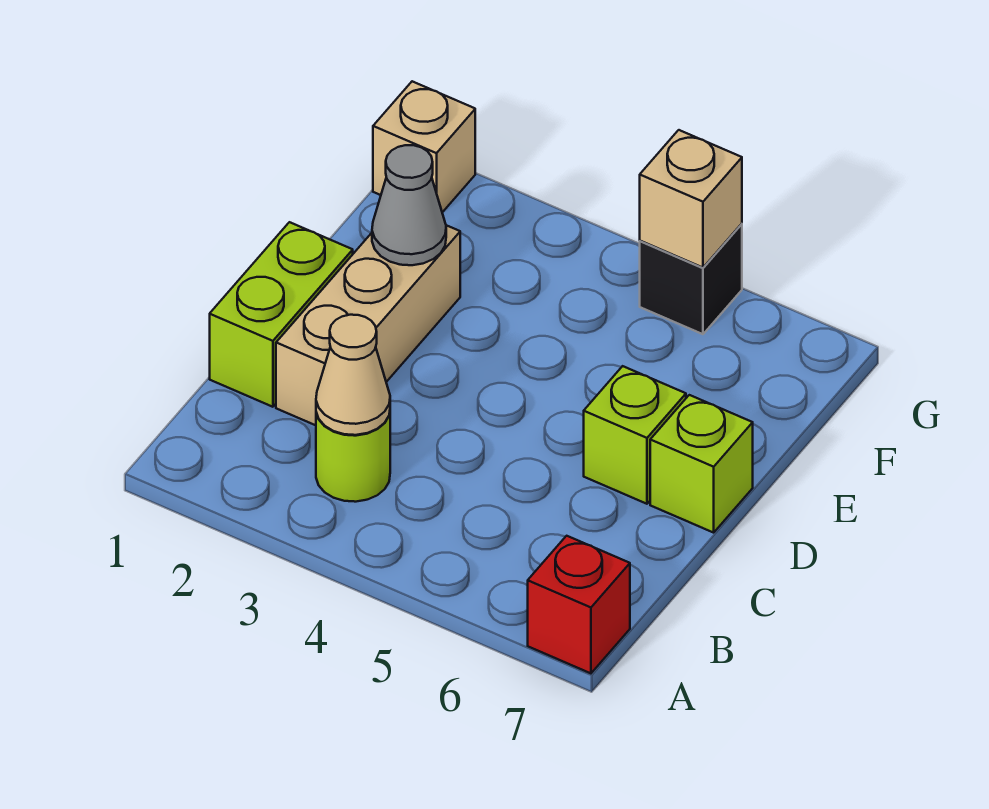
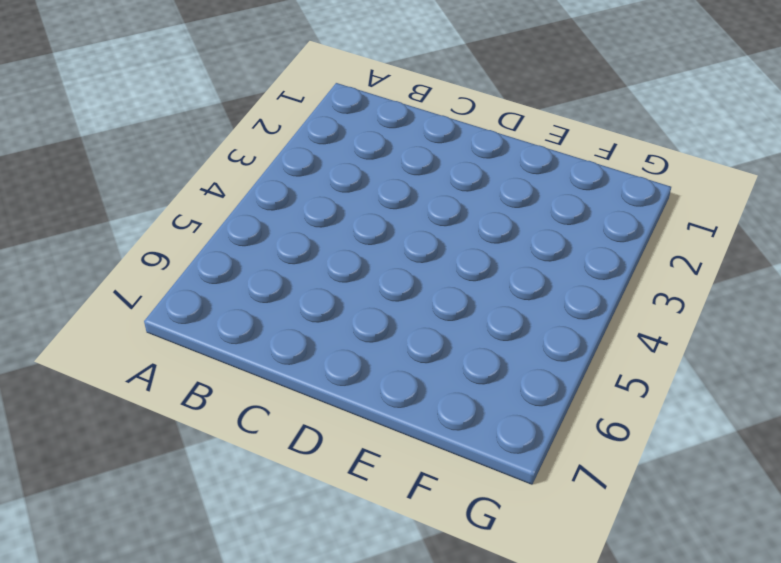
none -> red brick A7 level 1
none -> lime round brick B3 level 1

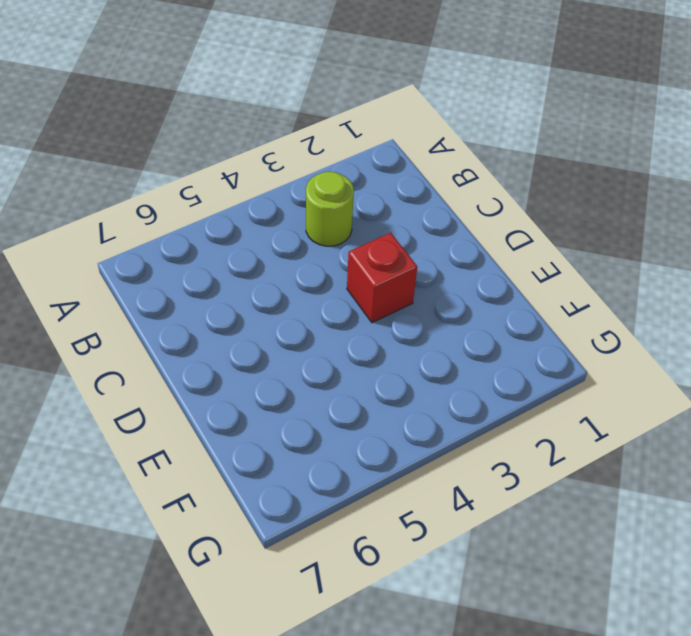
red brick D3 level 1 -> red brick A7 level 1
none -> lime brick C1:D1 level 1
none -> tan brick C2:E2 level 1

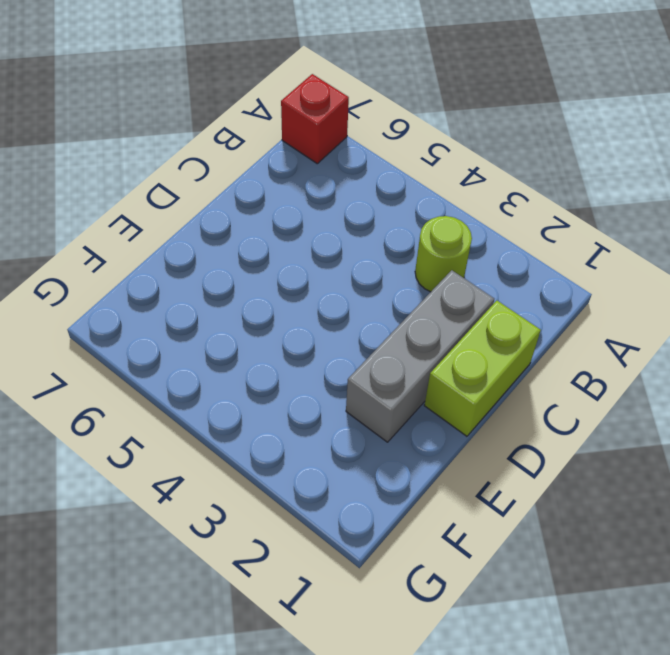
grey brick C2:E2 level 1 -> tan brick C2:E2 level 1
none -> lime brick D6 level 1
none -> lime brick D7 level 1

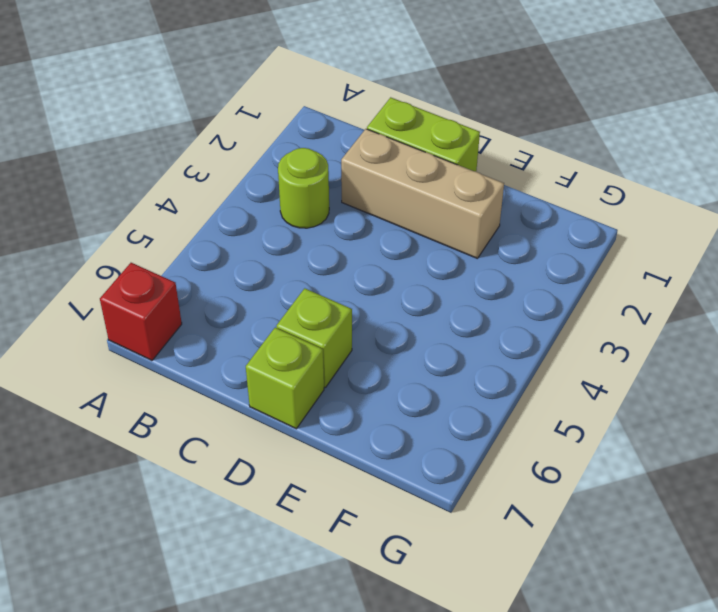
none -> tan brick G1 level 1
none -> black brick G5 level 1

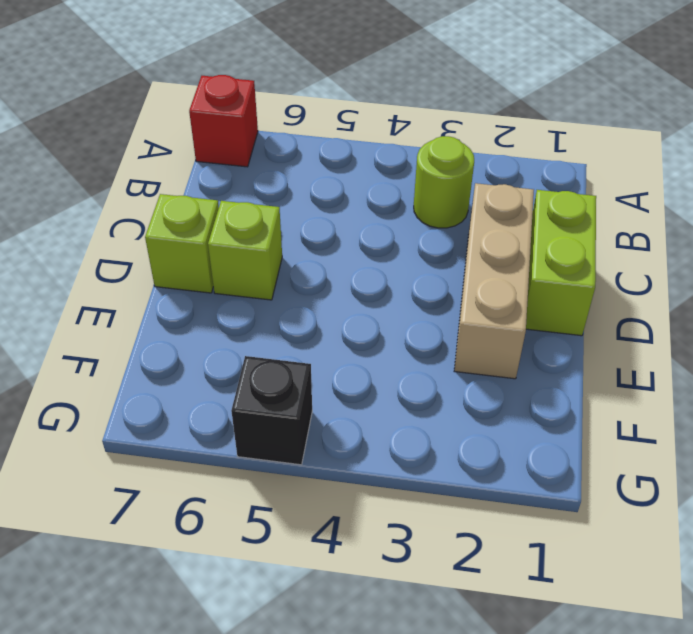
none -> tan brick G1 level 1
none -> tan cone B3 level 2

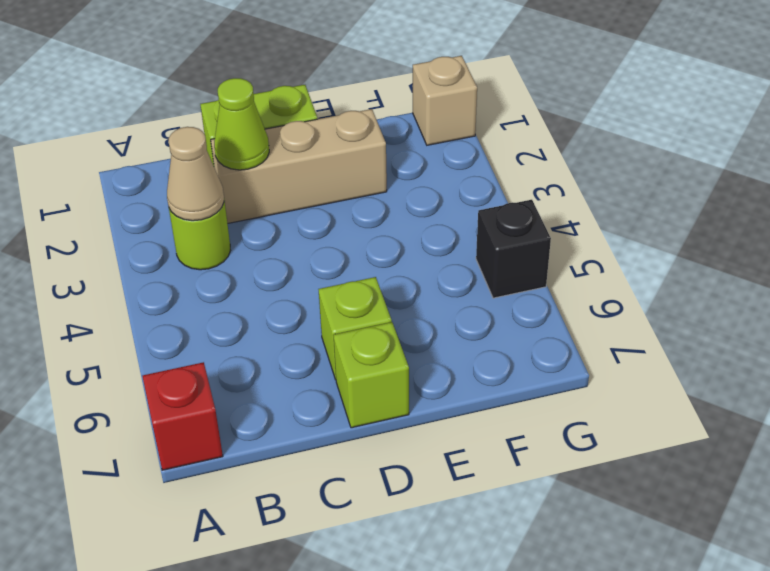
lime cone C2 level 2 -> none
none -> grey cone E2 level 2
none -> tan brick G5 level 2

